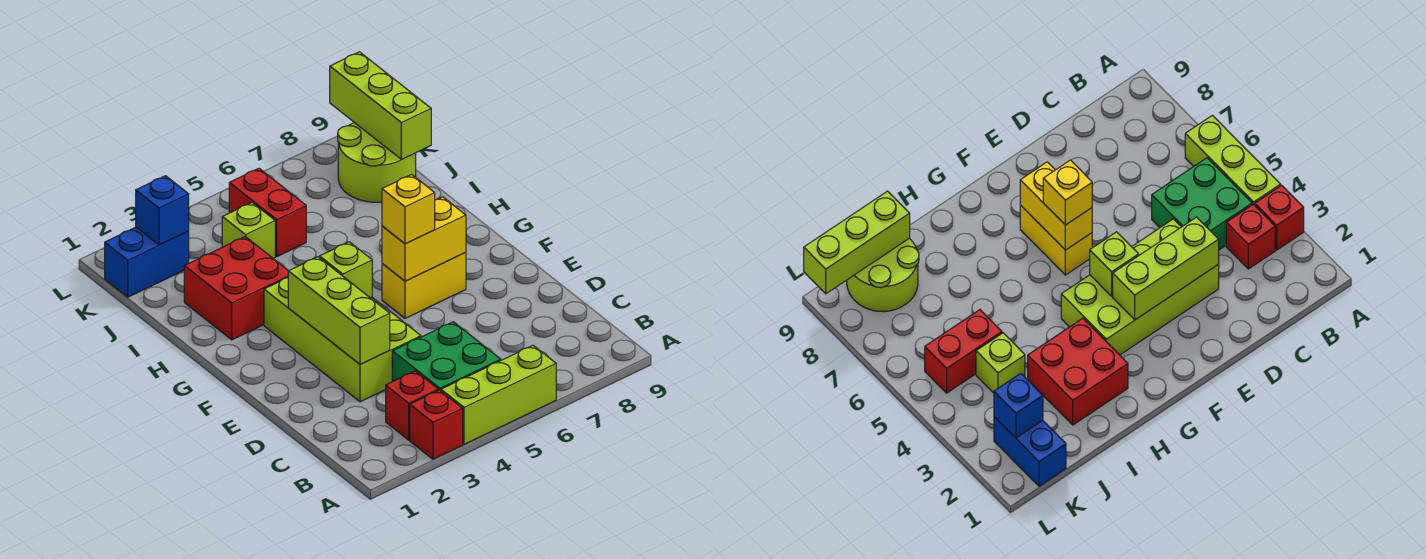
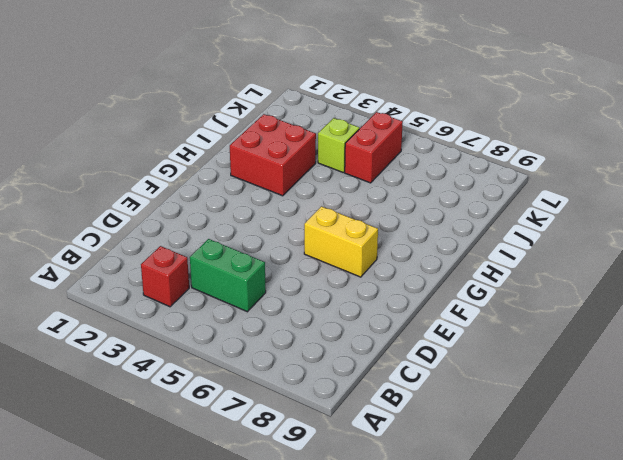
green brick C4:C5 level 1 -> green brick B4:C5 level 1
none -> red brick A3 level 1
none -> lime brick A4:A6 level 1
none -> lime brick D3:G4 level 1

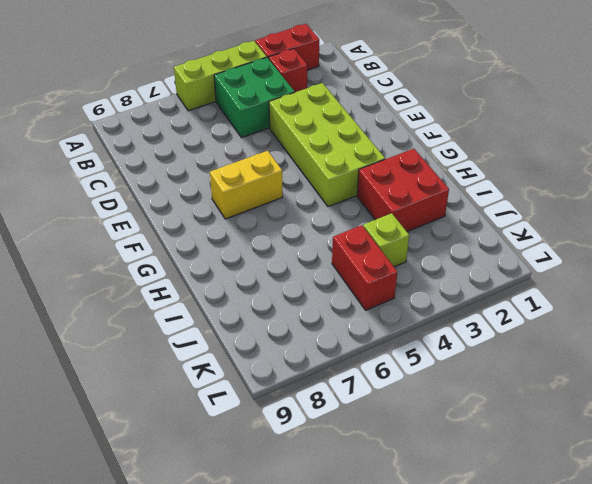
red brick A2:A3 level 1 -> red brick A3 level 1
none -> lime round brick J8:K9 level 1
none -> blue brick K1:K2 level 1
none -> lime brick D3:F3 level 2

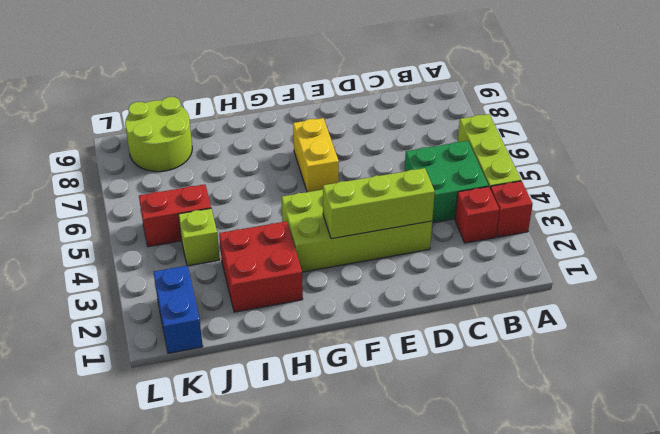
none -> lime brick F4 level 2
none -> yellow brick F6:F7 level 2
none -> lime brick J9:L9 level 2

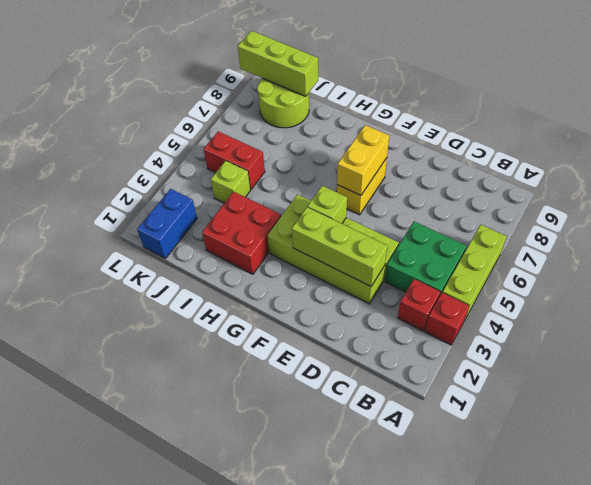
none -> blue brick K2 level 2
none -> yellow brick F6 level 3

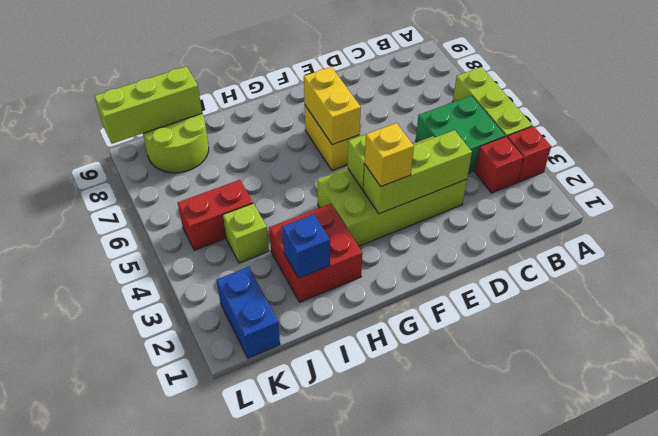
yellow brick F3 level 3 -> yellow brick F6 level 3
blue brick I2 level 2 -> blue brick K2 level 2

